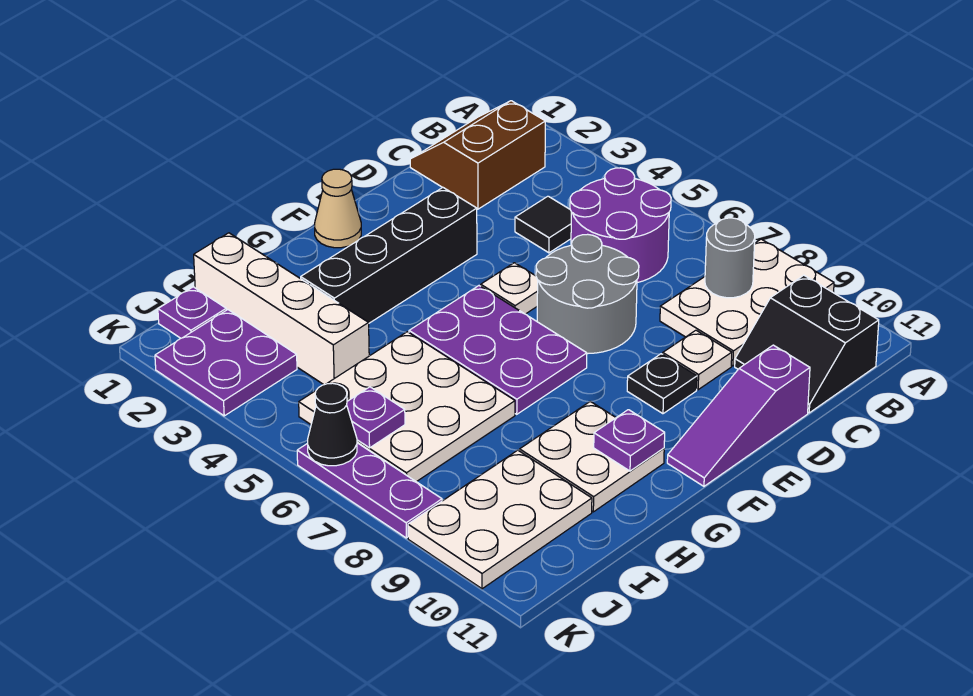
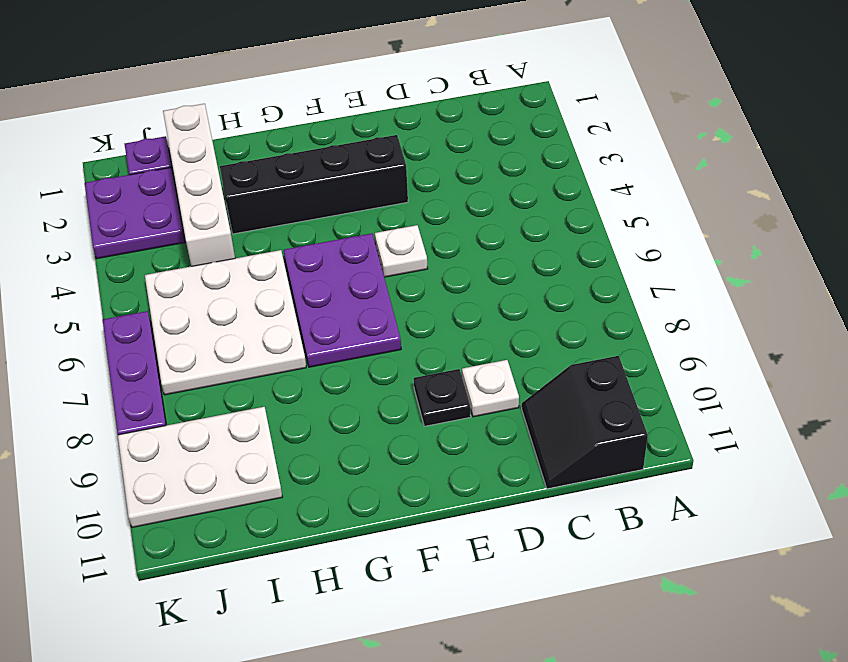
none -> white plate A8:C9 level 1
none -> brown slope B1:C2 level 1 top 2
none -> purple round brick B5:C6 level 1

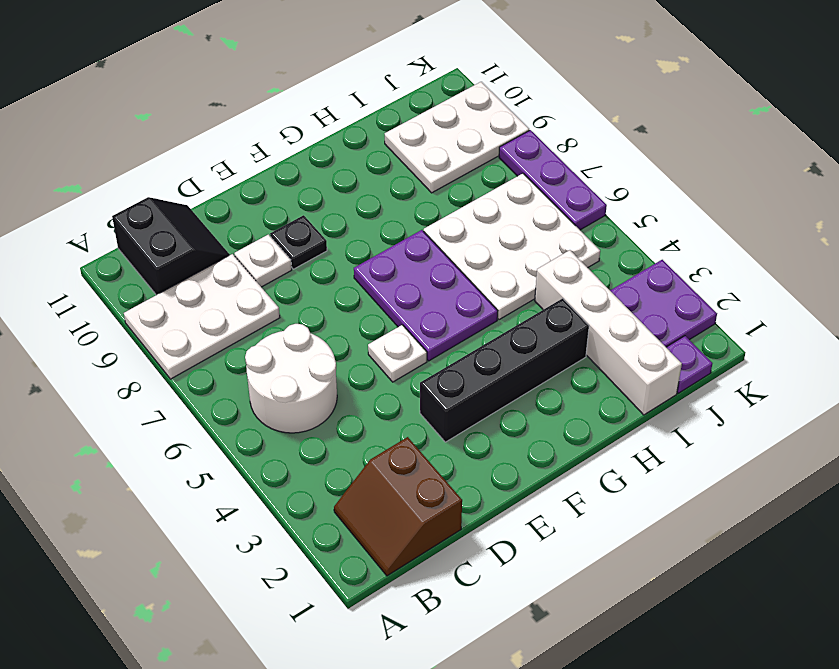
brown slope B1:C2 level 1 top C -> brown slope B1:C2 level 1 top 2
white round brick B5:C6 level 1 -> purple round brick B5:C6 level 1
none -> black tile C4 level 1
none -> grey round brick D6:E7 level 1
none -> purple slope D11:F11 level 1 top D

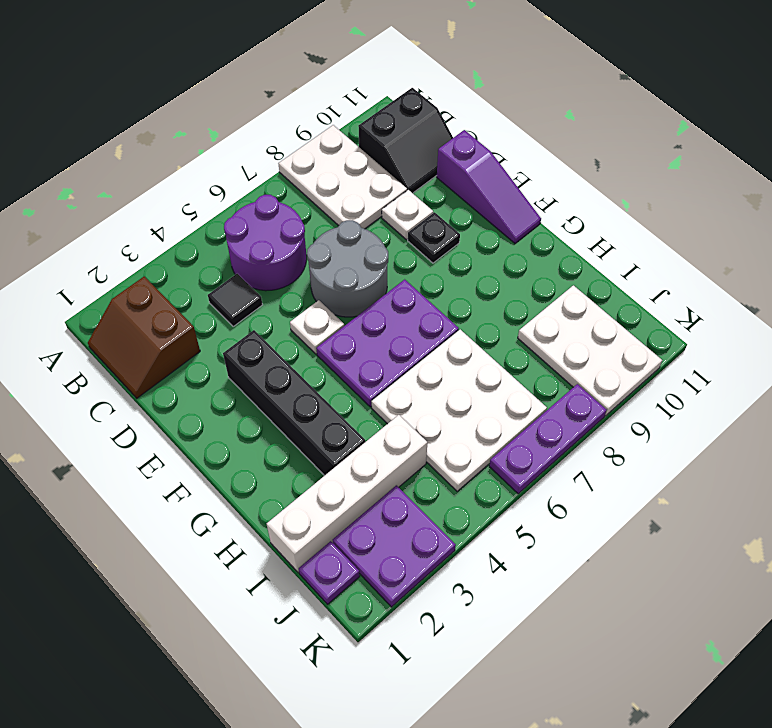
none -> tan cone F1 level 1
none -> white plate G9:H10 level 1
none -> grey round brick B8 level 2

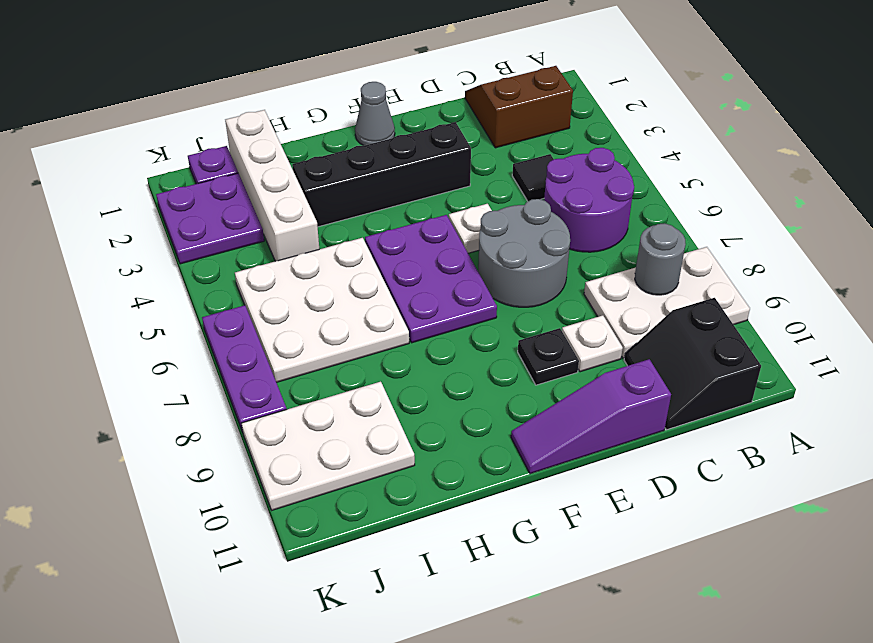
grey cone F1 level 1 -> tan cone F1 level 1
none -> white plate G9:H10 level 1
none -> purple plate G10 level 2
none -> purple plate J6 level 2

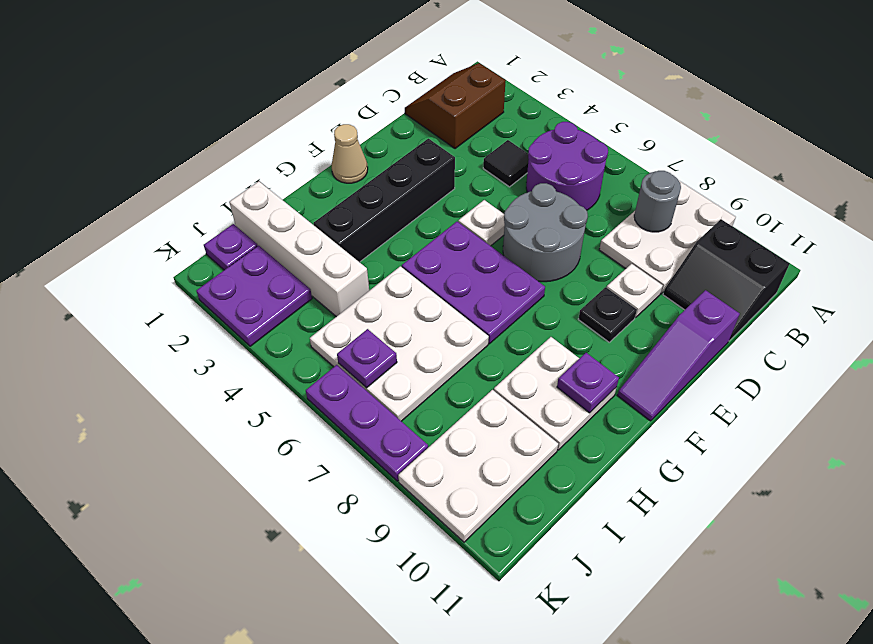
none -> black cone K6 level 2

